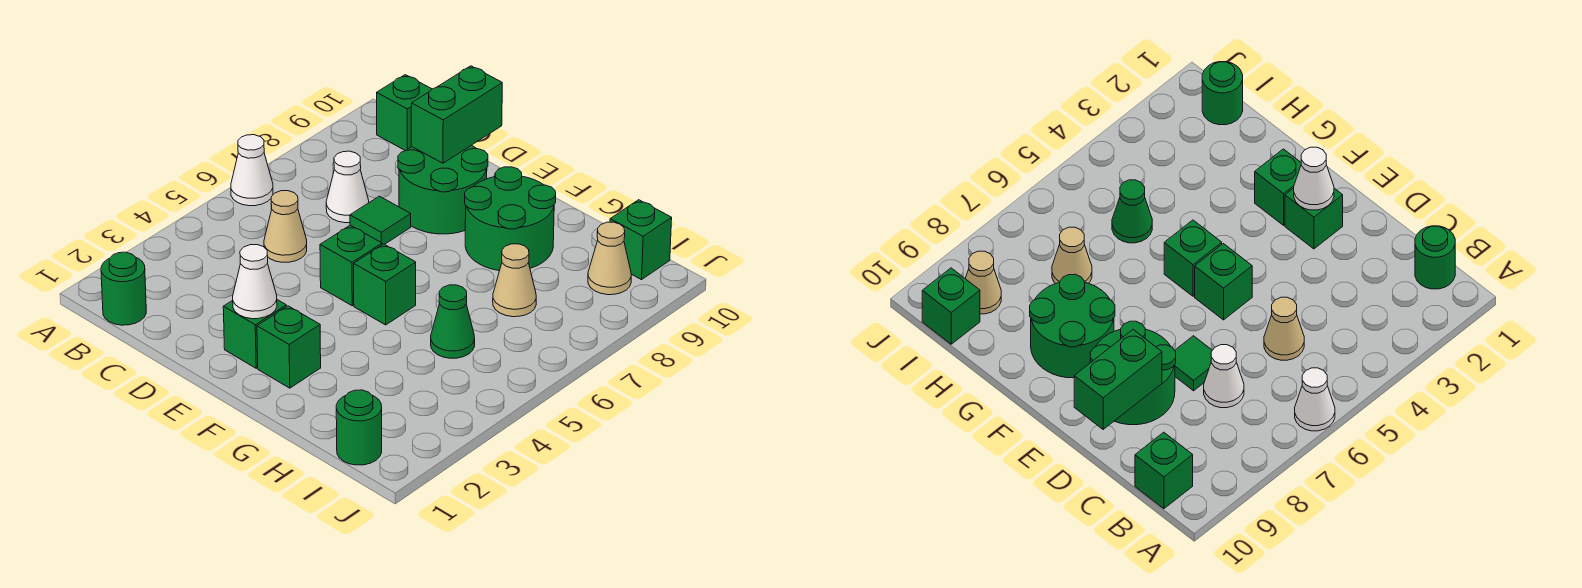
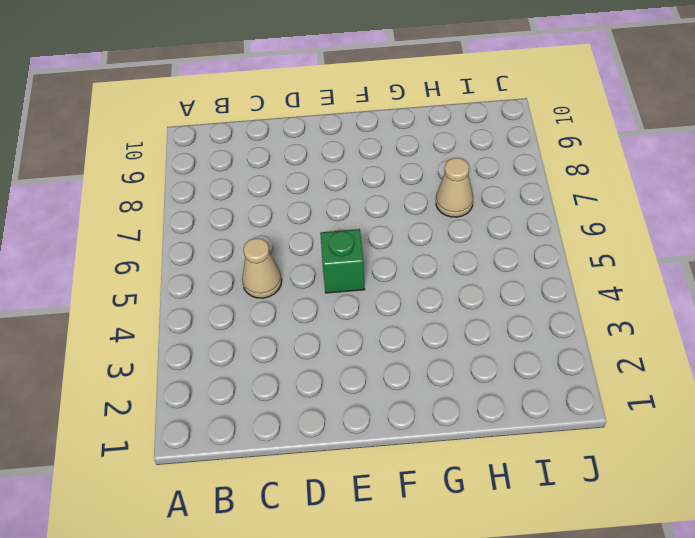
none -> white cone A6 level 1
none -> green round brick B1 level 1
none -> green brick B10 level 1

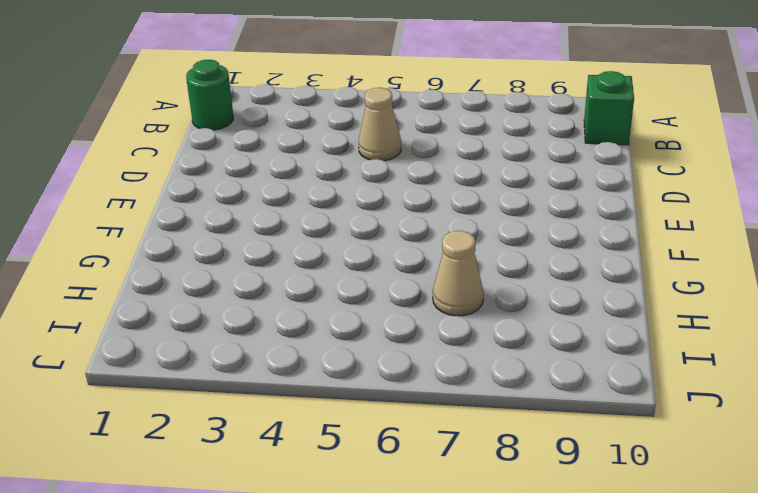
none -> white cone A6 level 1
none -> white cone C7 level 1
none -> green tile D7 level 1

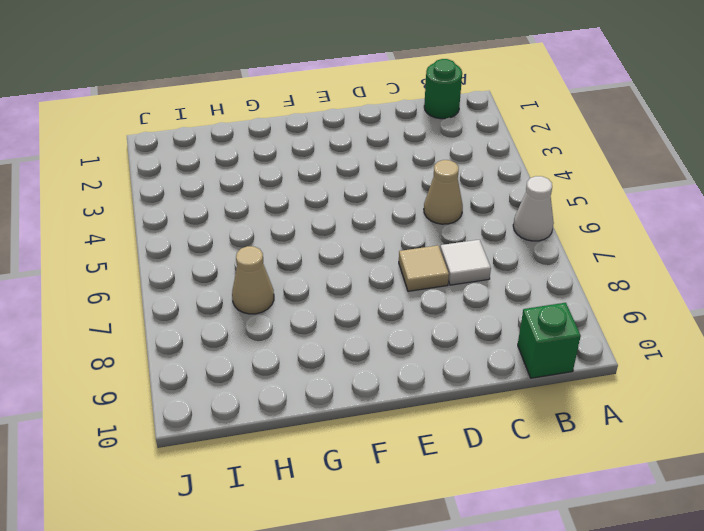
white tile C7 level 1 -> white cone C7 level 1
tan tile D7 level 1 -> green tile D7 level 1
none -> green round brick D8:E9 level 1
none -> green brick E2 level 1
none -> green brick E5 level 1

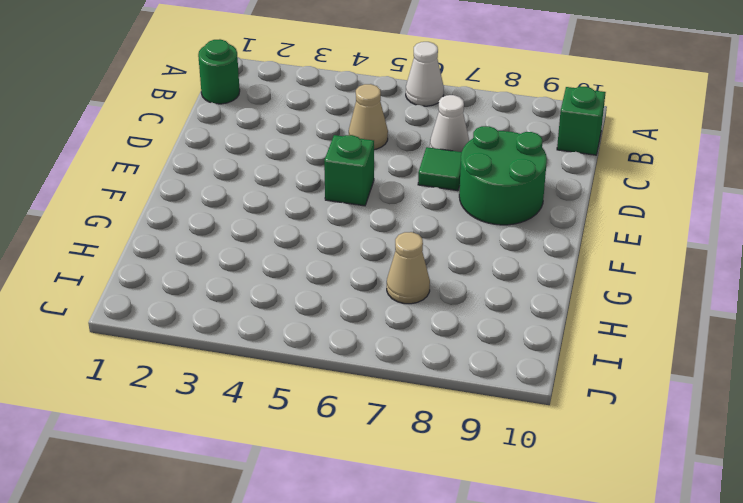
none -> green brick E2 level 1
none -> green brick F2 level 1
none -> green brick F5 level 1

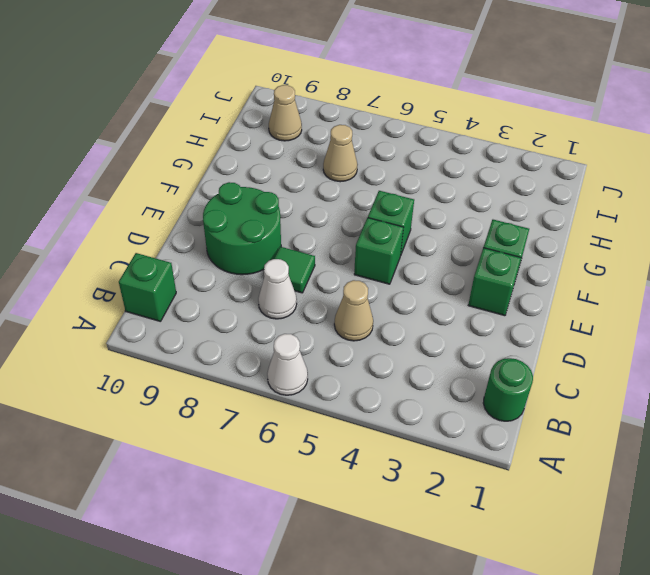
none -> green round brick F8:G9 level 1
none -> green cone H5 level 1
none -> green round brick I1 level 1

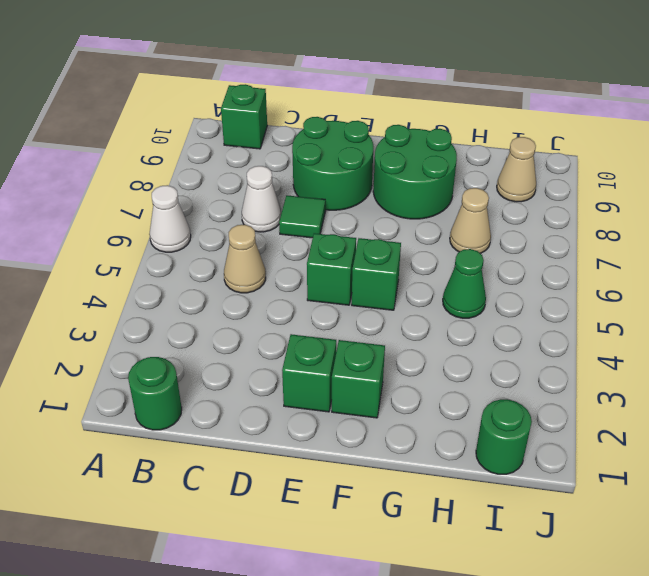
none -> green brick I10 level 1
none -> green brick D9:D10 level 2
none -> white cone E2 level 2

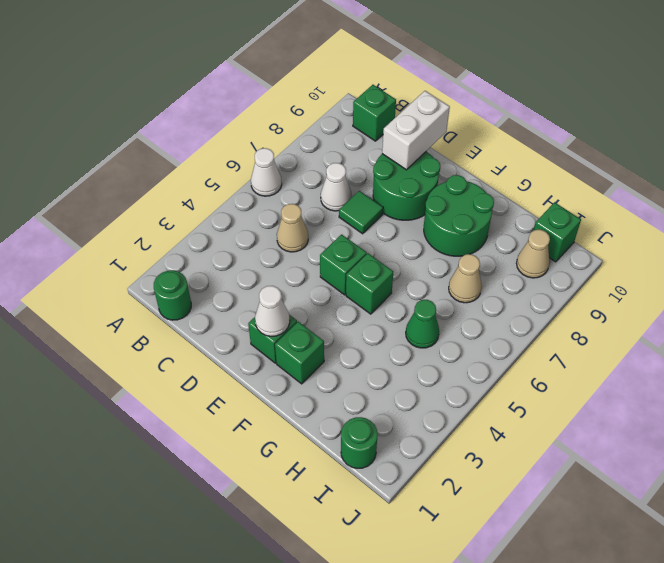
white brick D9:D10 level 2 -> green brick D9:D10 level 2

